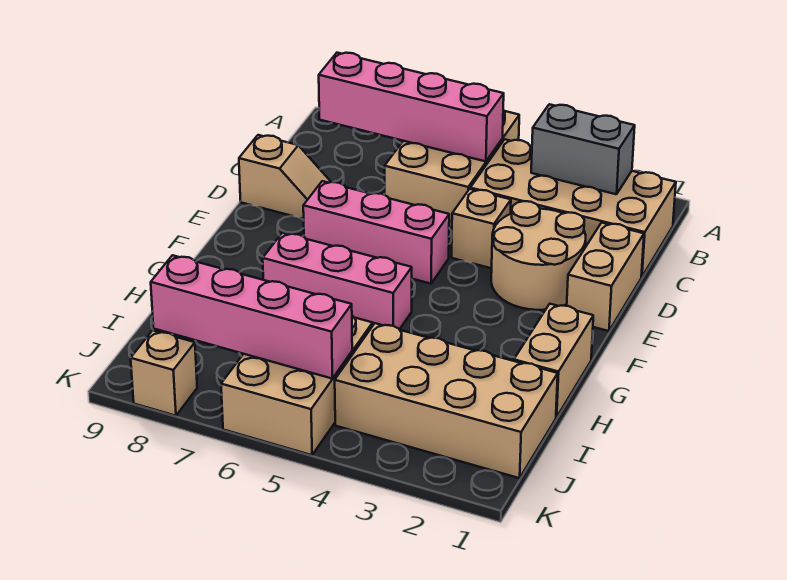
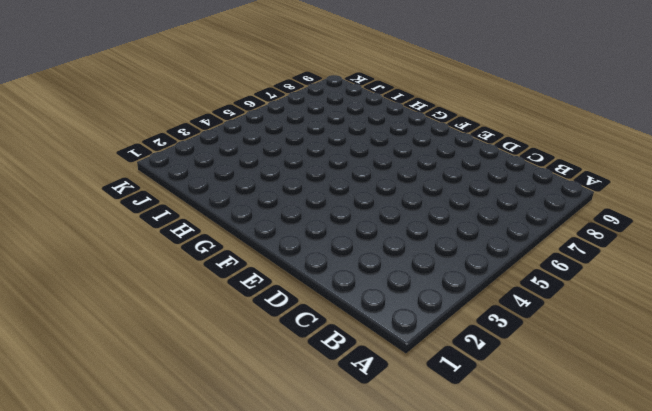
none -> tan brick A5:C6 level 1
none -> tan brick B1:C4 level 1
none -> tan brick D1:E1 level 1

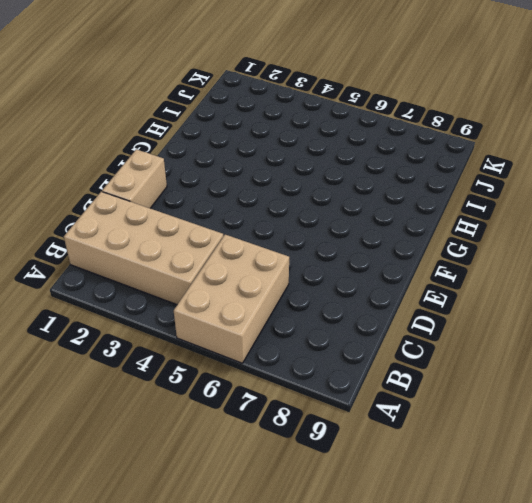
none -> tan round brick D2:E3 level 1
none -> tan brick D4 level 1
none -> tan slope D8:D9 level 1 top 9

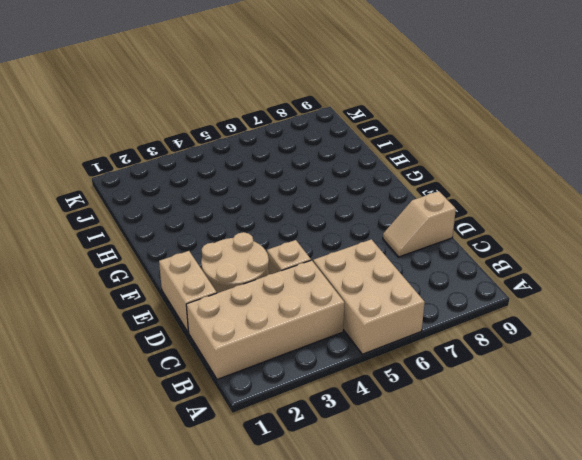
none -> pink brick E5:E7 level 1
none -> tan brick G1:H1 level 1
none -> pink brick G5:G7 level 1

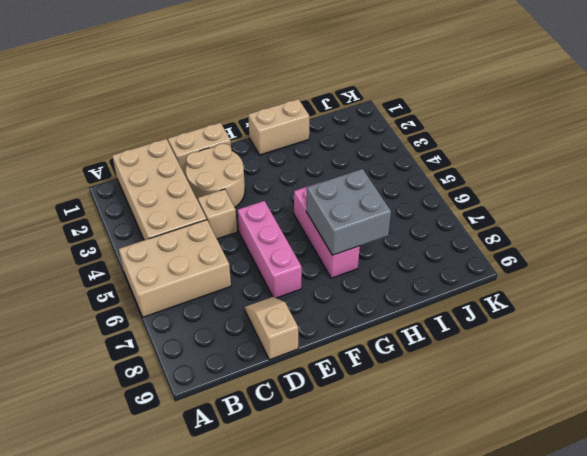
grey brick G6:H7 level 2 -> none
none -> tan brick I1:J4 level 1
none -> tan brick I5:K6 level 1
none -> tan brick K8 level 1

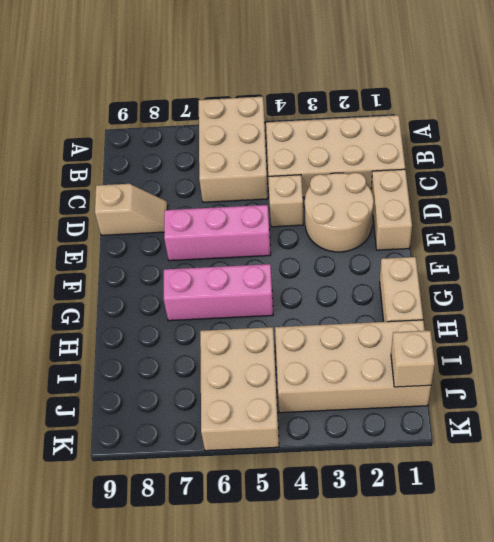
tan brick J1 level 2 -> tan brick K8 level 1
none -> grey brick B2:B3 level 2
none -> pink brick B5:B8 level 2
none -> pink brick J5:J8 level 2

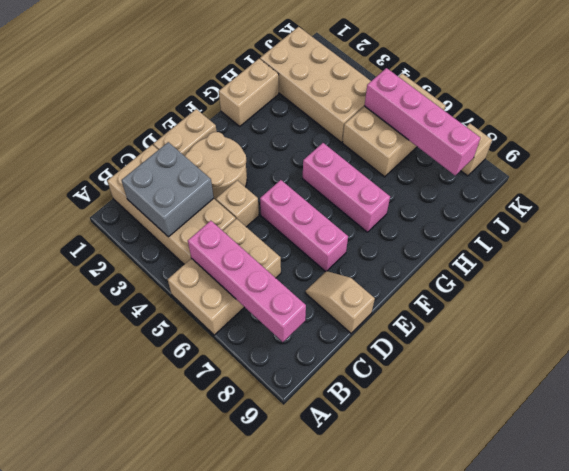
grey brick B2:C3 level 2 -> grey brick B2:B3 level 2

